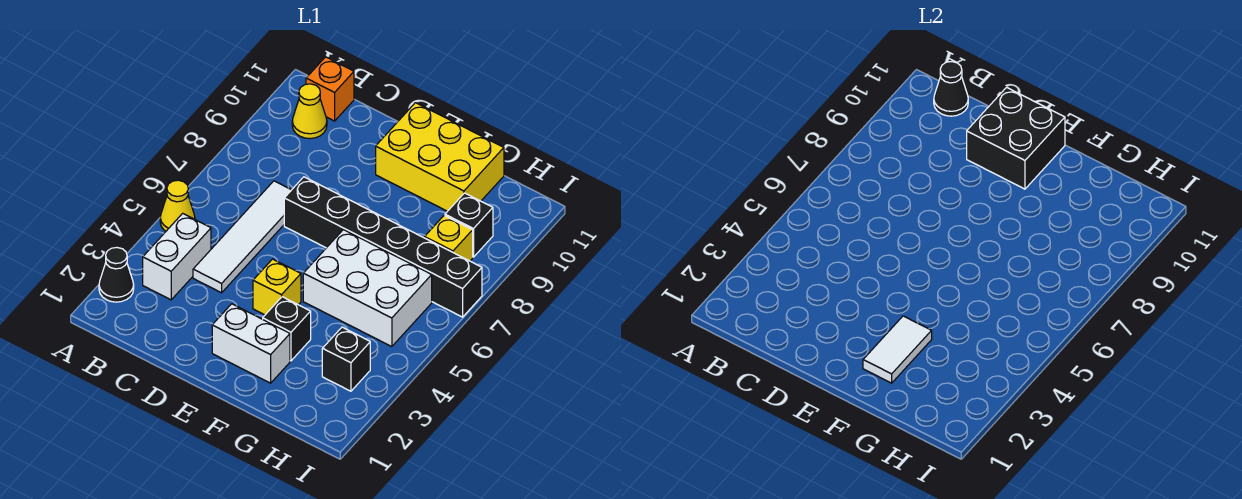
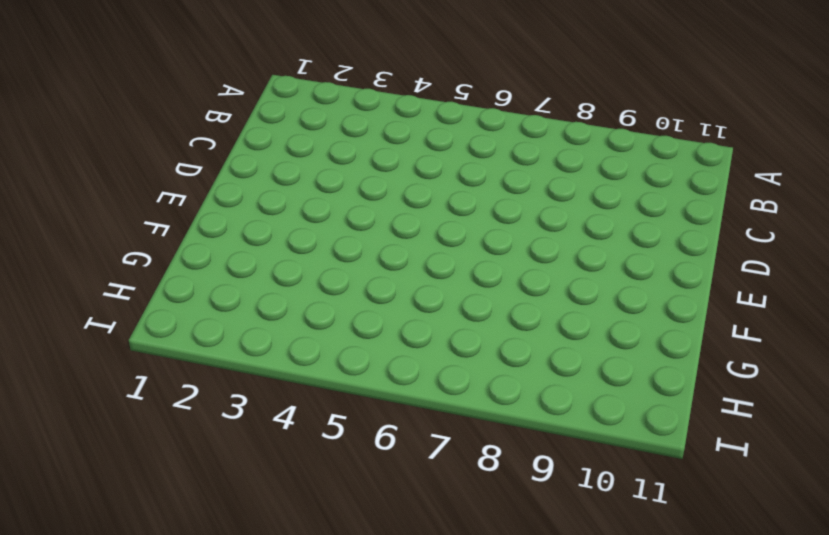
none -> black cone A2 level 1
none -> yellow cone A5 level 1
none -> white brick B3:B4 level 1

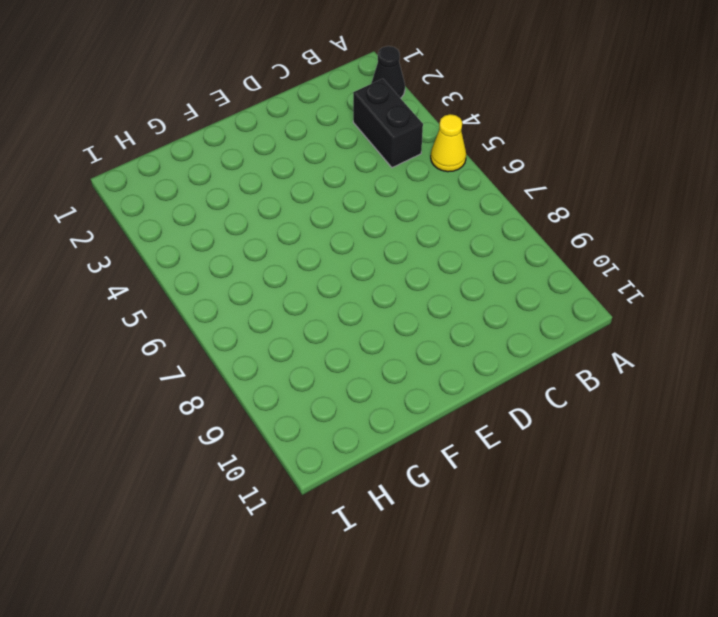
black brick B3:B4 level 1 -> white brick B3:B4 level 1
none -> yellow cone B10 level 1
none -> orange brick B11 level 1
none -> white tile C4:C7 level 1

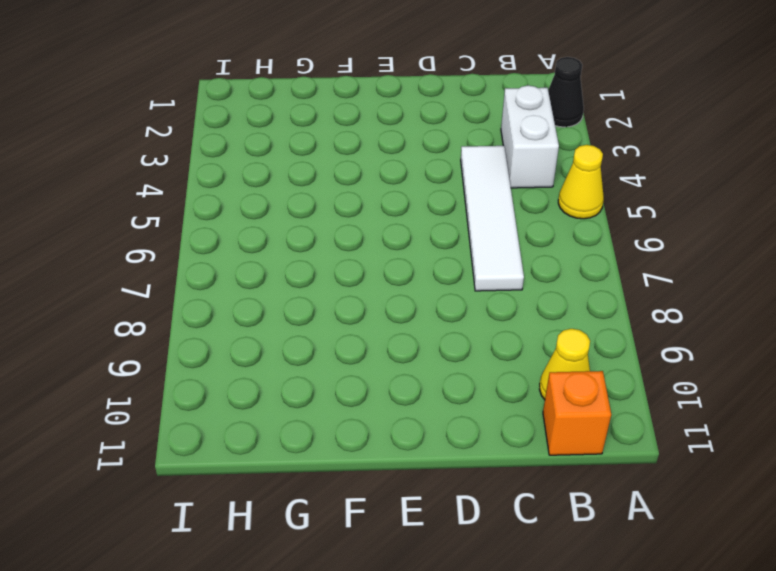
none -> black brick D7:I7 level 1
none -> white brick E2:F2 level 1
none -> yellow brick E4 level 1

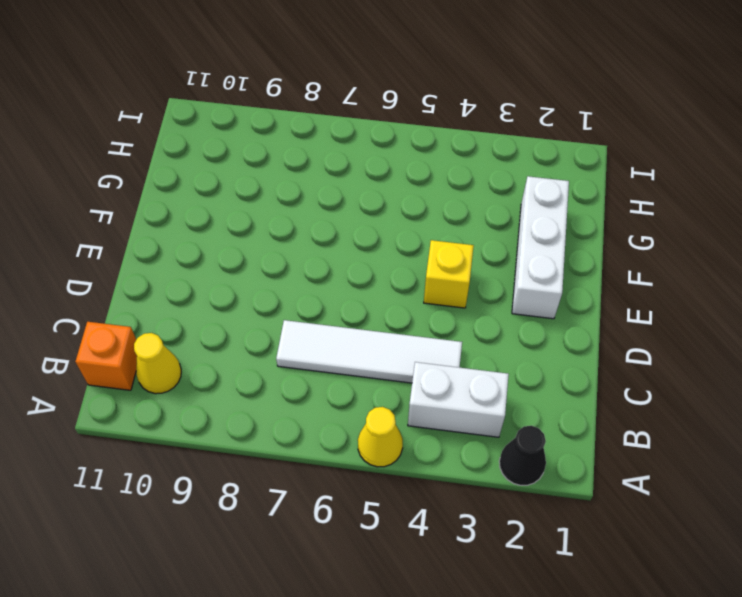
white brick E2:G2 level 1 -> white brick E2:F2 level 1
none -> black brick D7:I7 level 1
none -> yellow brick E10:G11 level 1
none -> black brick F3 level 1

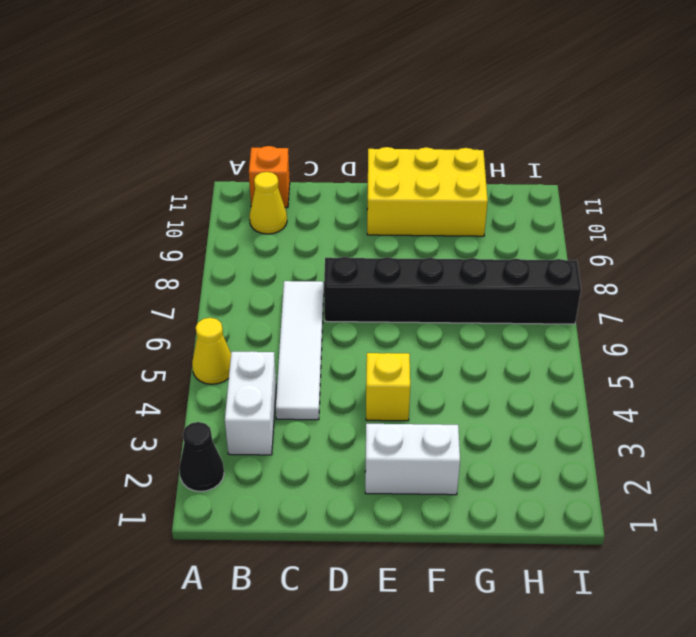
none -> black brick F3 level 1
none -> white brick F5:H6 level 1
none -> black brick H3 level 1

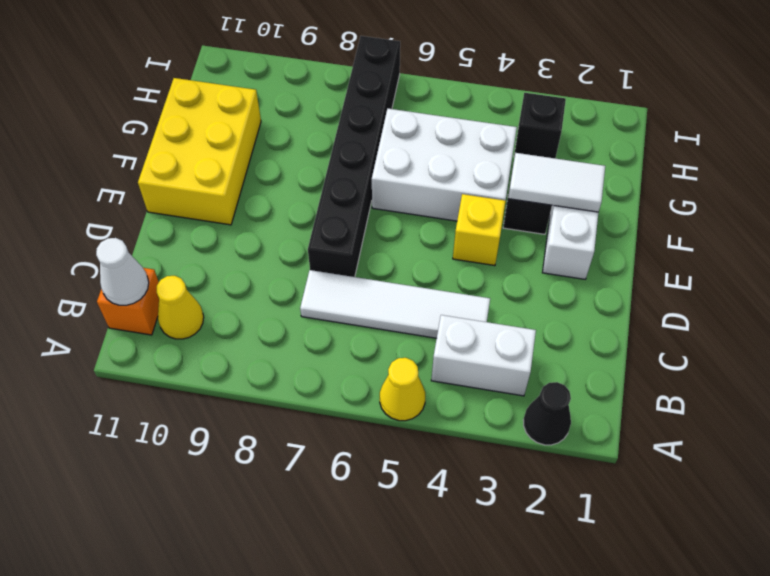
white cone B11 level 2 -> black cone B11 level 2
white brick F4:G6 level 1 -> white brick F5:H6 level 1
none -> yellow brick H8 level 1
none -> black brick H9 level 1
none -> black brick D10:E11 level 2

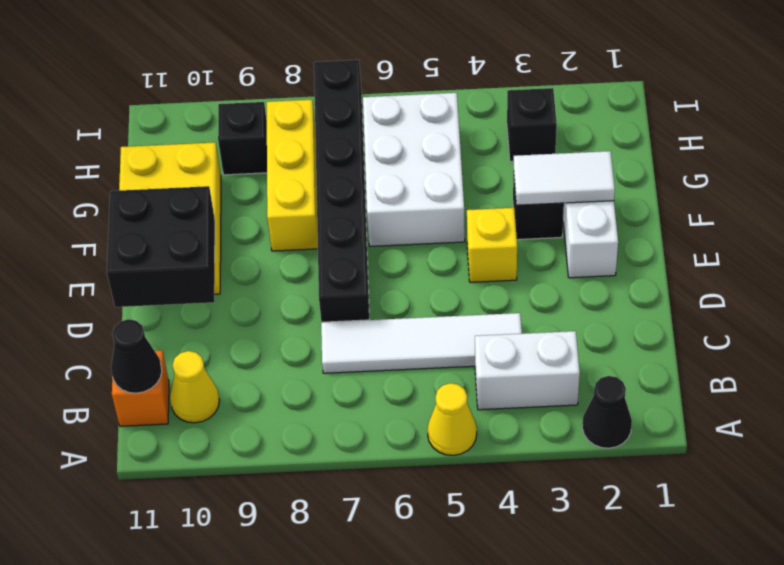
yellow brick F8:H8 level 1 -> yellow brick H8 level 1

